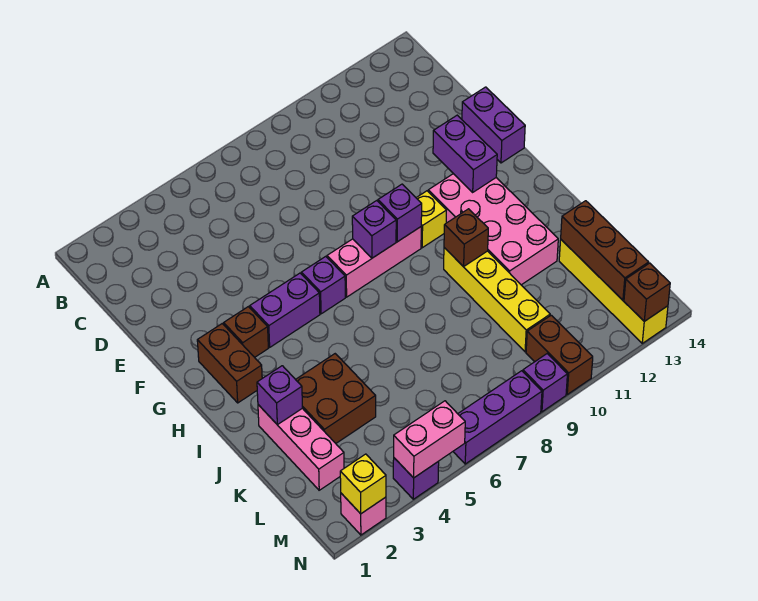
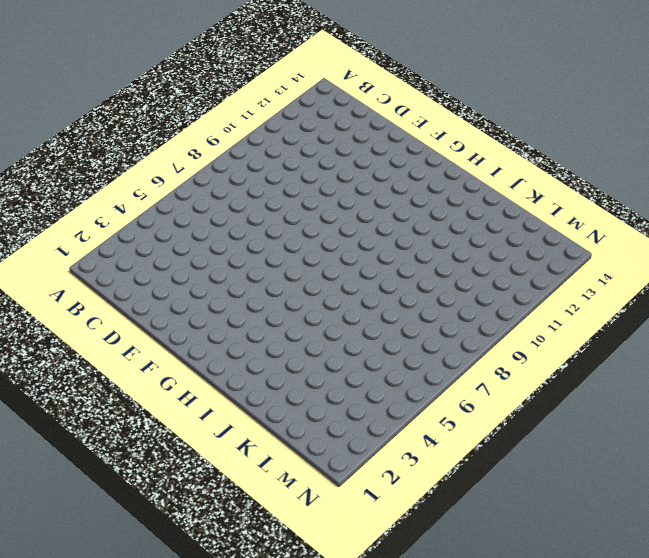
none -> purple brick E14:F14 level 1
none -> brown brick G2:H2 level 1
none -> brown brick G3 level 1

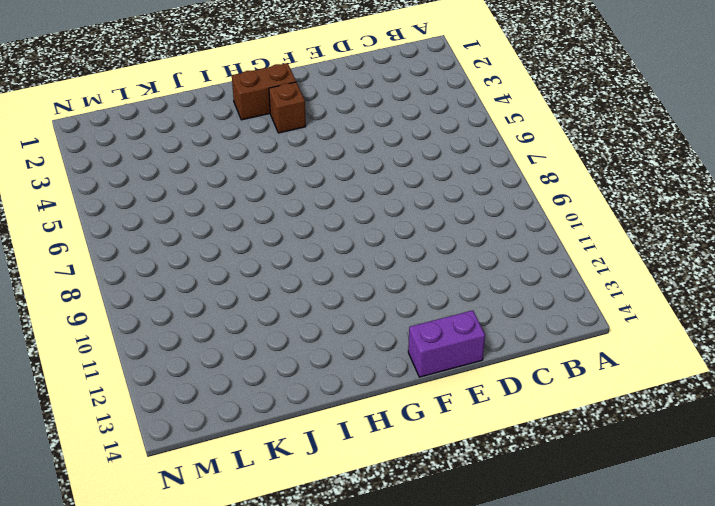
none -> purple brick G4:G5 level 1
none -> purple brick G6 level 1
none -> pink brick G7:G9 level 1

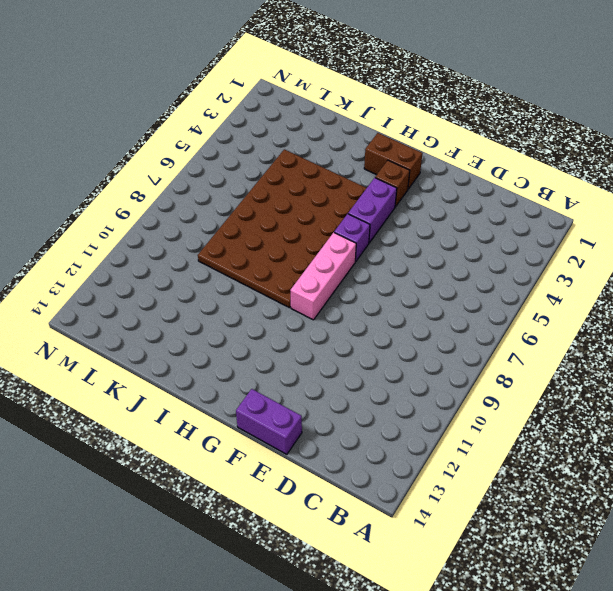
brown plate H4:K9 level 1 -> brown brick J3:K4 level 1
none -> yellow brick G10 level 1
none -> pink brick G11:J12 level 1
none -> yellow brick I10:L10 level 1

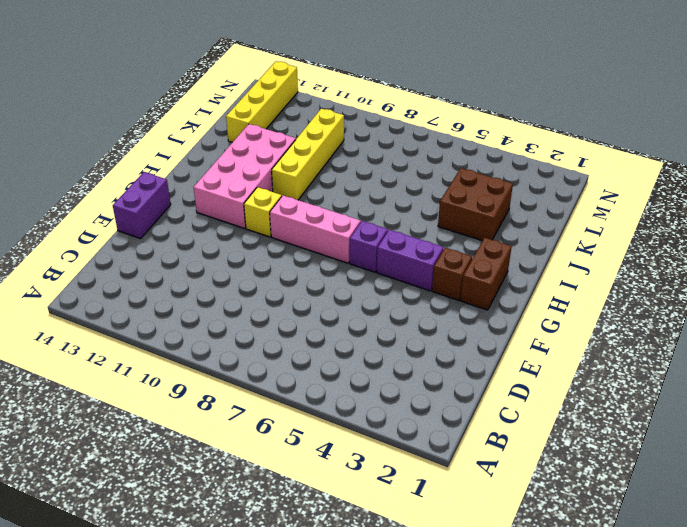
none -> pink brick J2:L2 level 1
none -> brown brick M10:N10 level 1
none -> pink brick N2 level 1

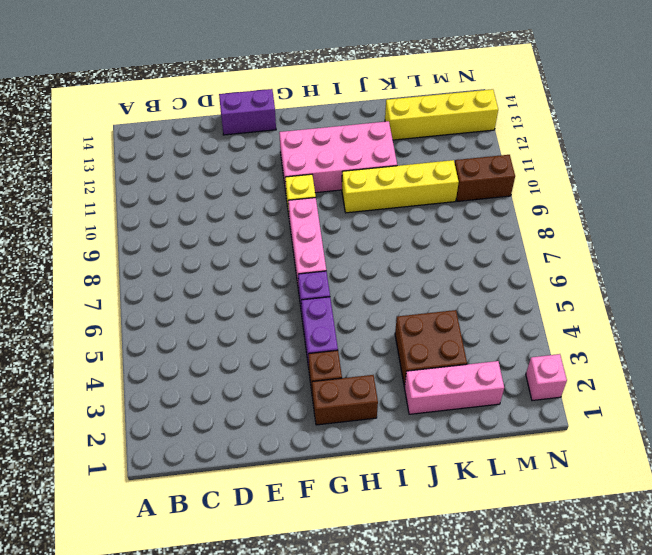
none -> purple brick N4 level 1
none -> purple brick N6:N8 level 1
none -> purple brick N9 level 1

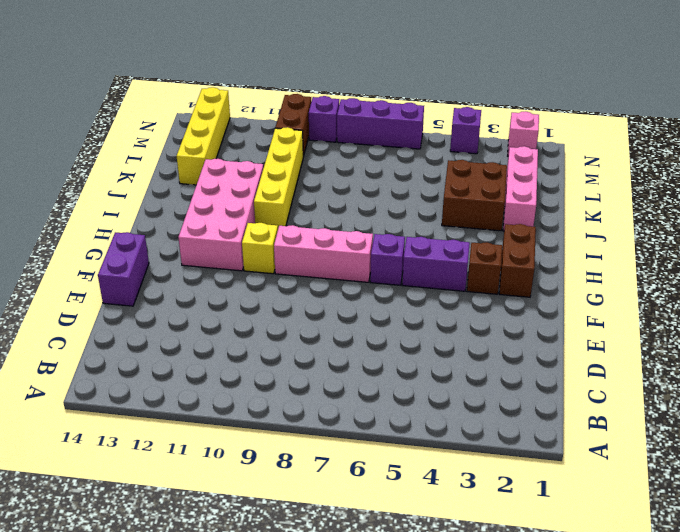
none -> purple brick F12:G12 level 2
none -> purple brick G8 level 2
none -> purple brick G9 level 2

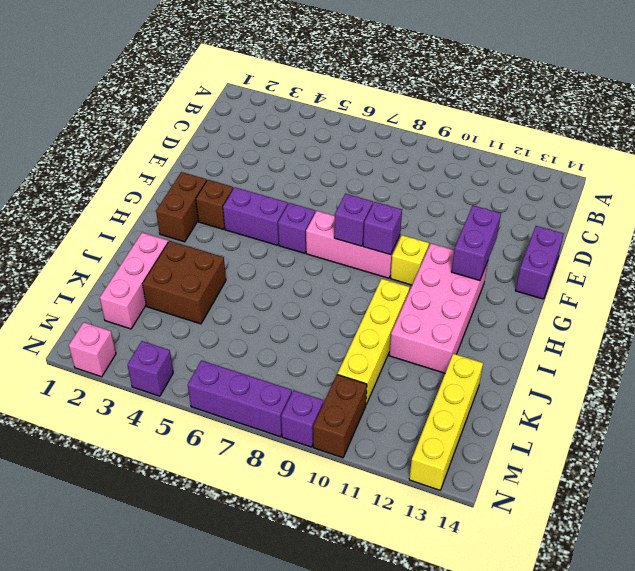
none -> brown brick I10 level 2
none -> purple brick J2 level 2
none -> brown brick K13:M13 level 2

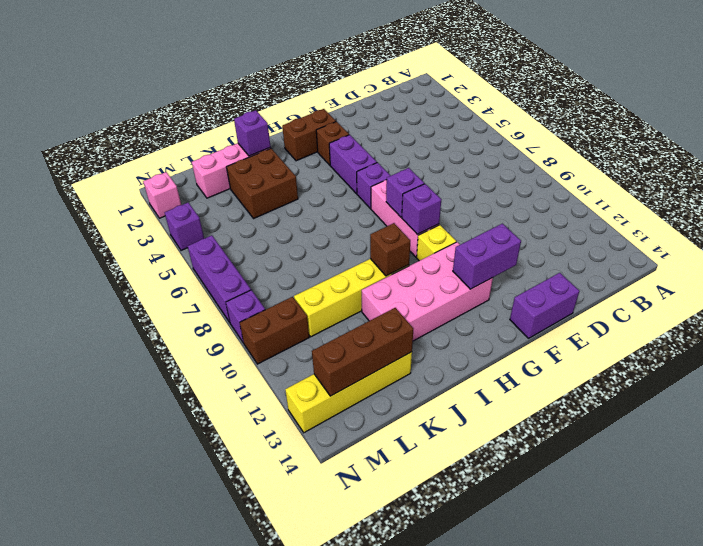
none -> yellow brick N2 level 2
none -> pink brick N4:N5 level 2
none -> brown brick N13 level 2

